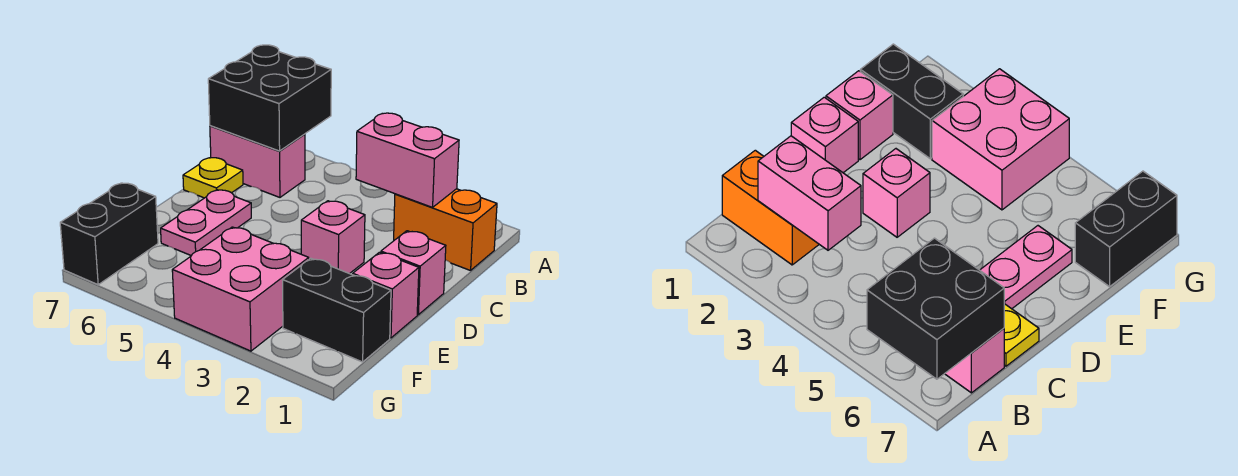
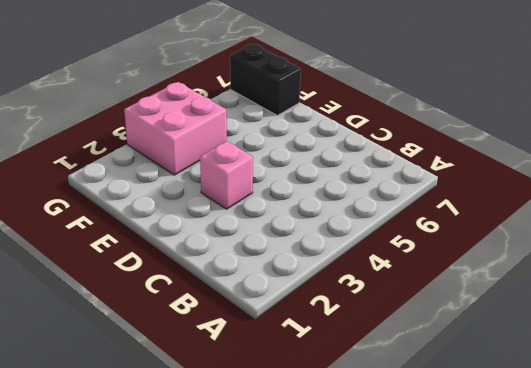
none -> orange brick B1:B2 level 1
none -> pink brick B6:B7 level 1
none -> yellow plate C7 level 1

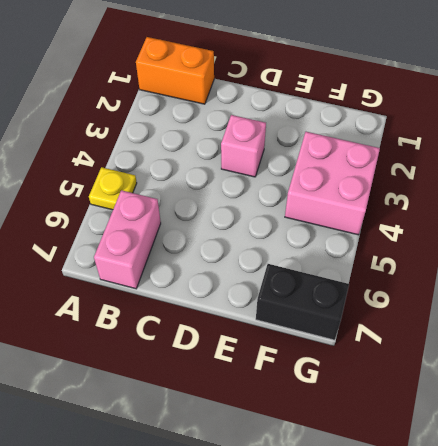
orange brick A1:B1 level 1 -> orange brick B1:B2 level 1
yellow plate A5 level 1 -> yellow plate C7 level 1
none -> pink brick D1 level 1
none -> pink plate D6:E6 level 1
none -> pink brick E1 level 1

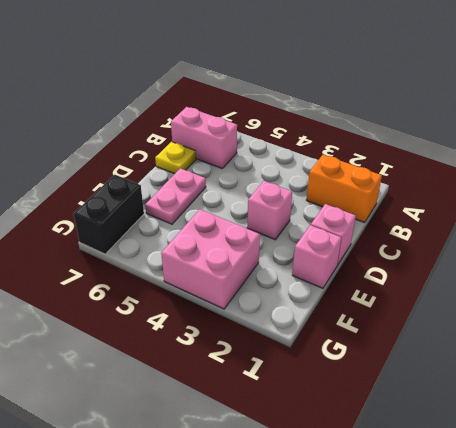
none -> black brick F1:F2 level 1
none -> black brick A6:B7 level 2
none -> pink brick B2:B3 level 2

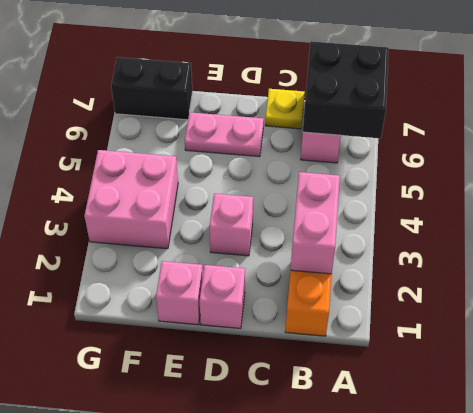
none -> black brick F1:F2 level 1

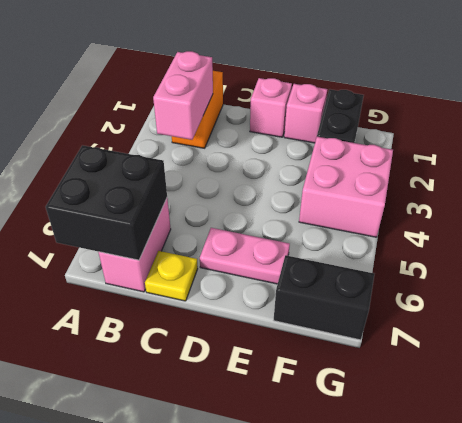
none -> pink brick D3 level 1

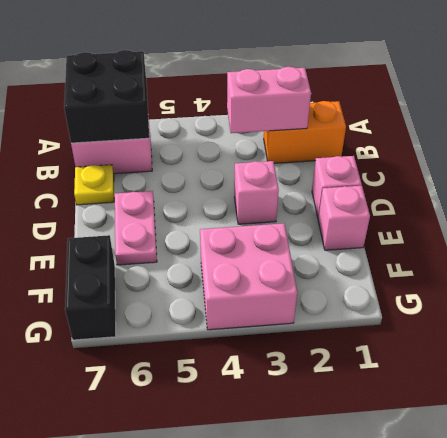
none -> black brick F1:F2 level 1

